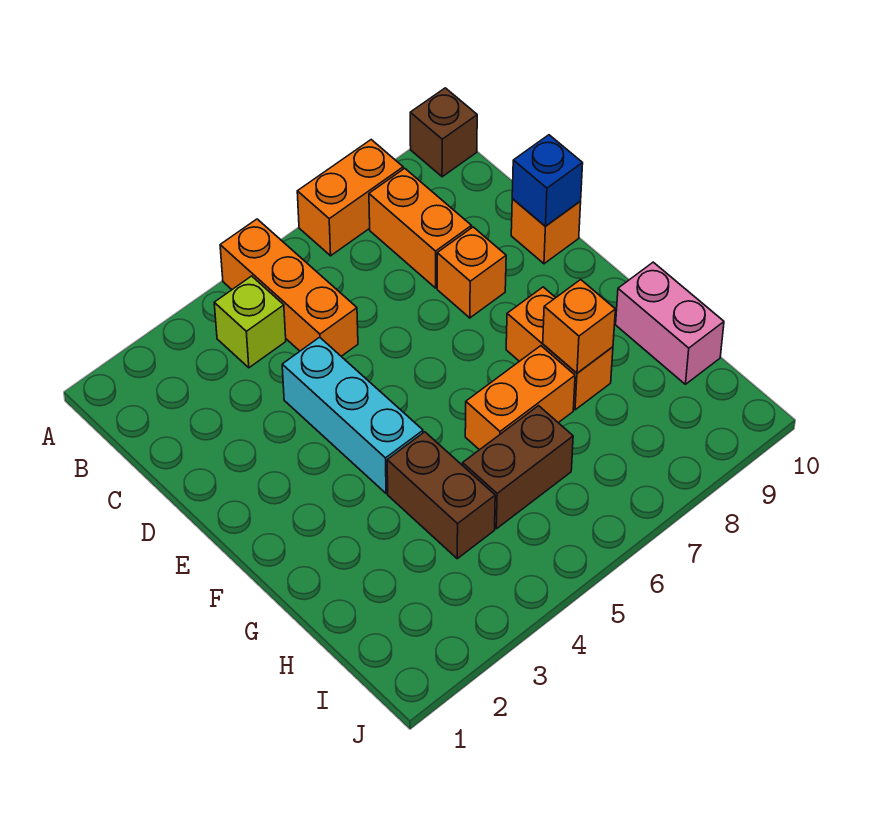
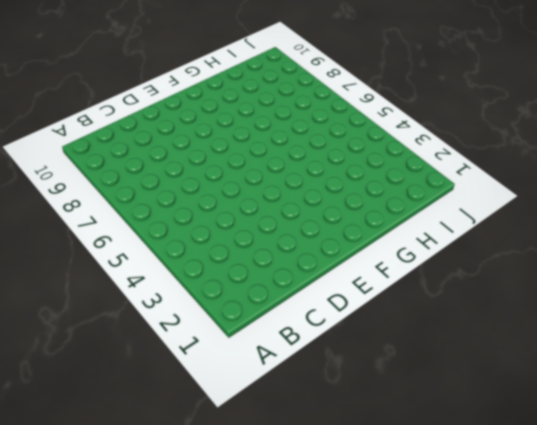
none -> orange brick A5:C5 level 1
none -> orange brick A7:A8 level 1
none -> brown brick A10 level 1

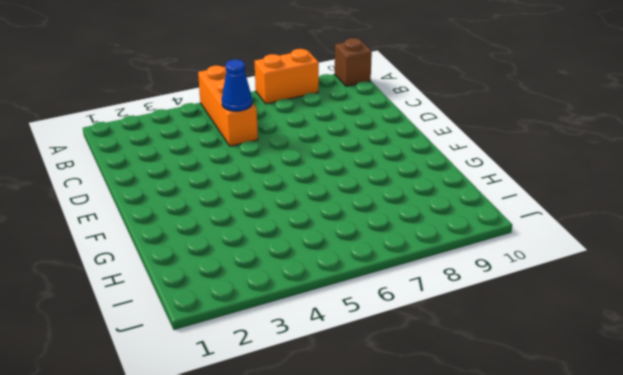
blue cone C5 level 2 -> none
none -> lime brick B4 level 1
none -> orange brick B8:C8 level 1
none -> cyan brick D4:F4 level 1

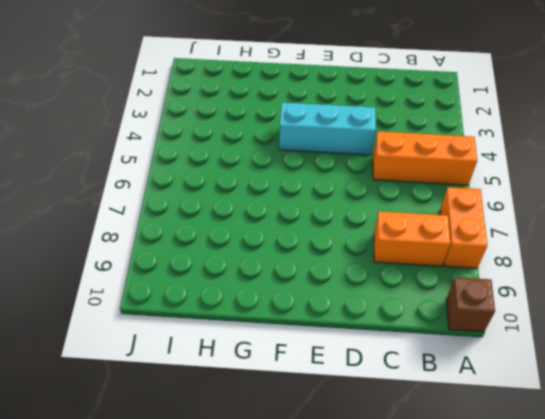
none -> lime brick B4 level 1
none -> orange brick D8 level 1
none -> orange brick D10 level 1

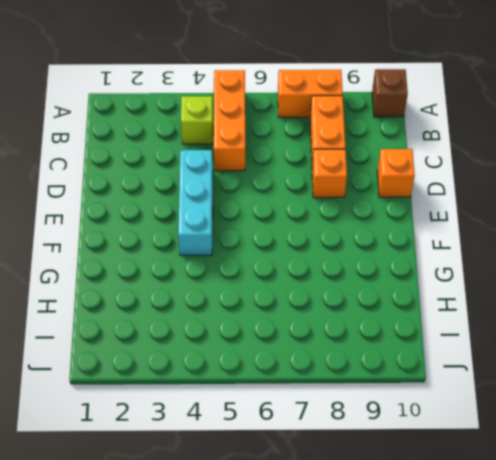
none -> orange brick F8:G8 level 1
none -> brown brick G4:H4 level 1
none -> orange brick G6:G7 level 1

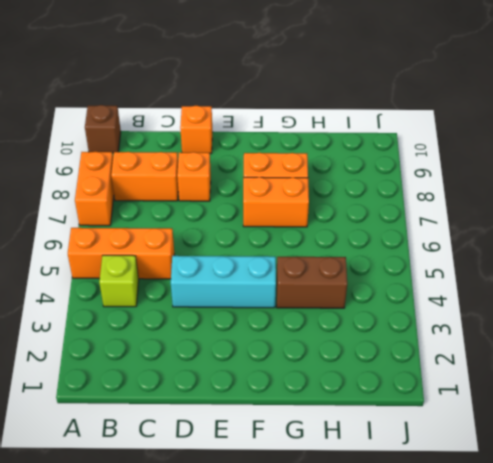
orange brick F7:G7 level 1 -> orange brick G6:G7 level 1
none -> pink brick G10:H10 level 1
none -> brown brick H5:H6 level 1
none -> blue brick D10 level 2

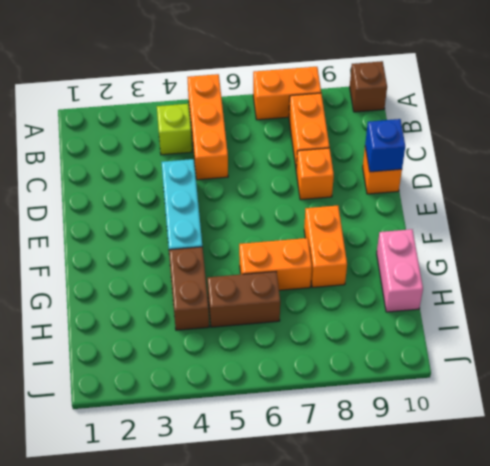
none -> orange brick G8 level 2

